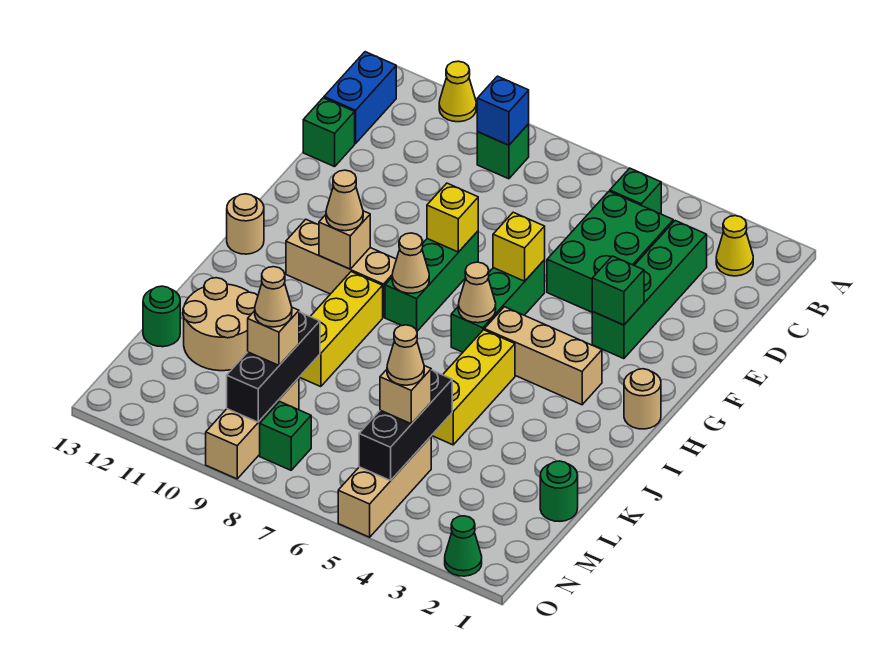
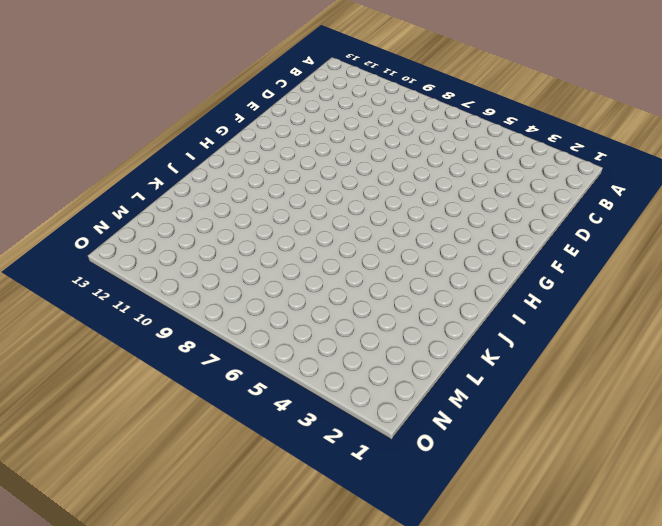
none -> yellow cone A11 level 1
none -> yellow cone B2 level 1
none -> green brick B5 level 1
none -> green brick B9 level 1

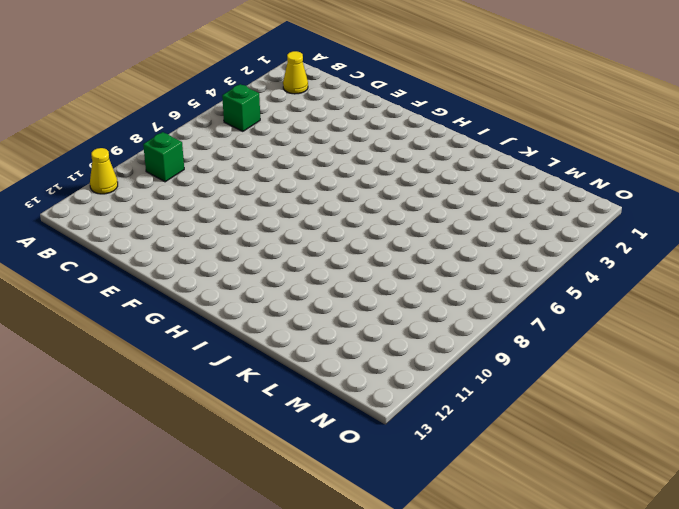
none -> blue brick B13:C13 level 1
none -> green brick C3:F3 level 1
none -> green brick C4:E5 level 1
none -> green brick D13 level 1

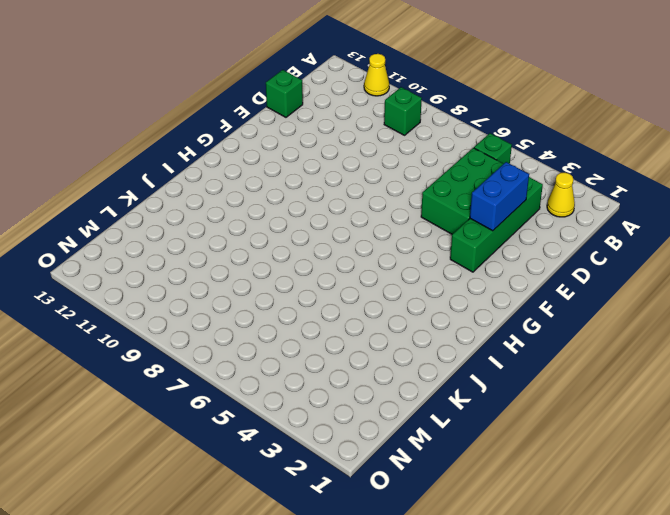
blue brick D3:E3 level 2 -> blue brick B13:C13 level 1
none -> green brick F6:H6 level 1
none -> green brick F8:H8 level 1
none -> tan round brick H1 level 1
none -> tan brick H3:H5 level 1

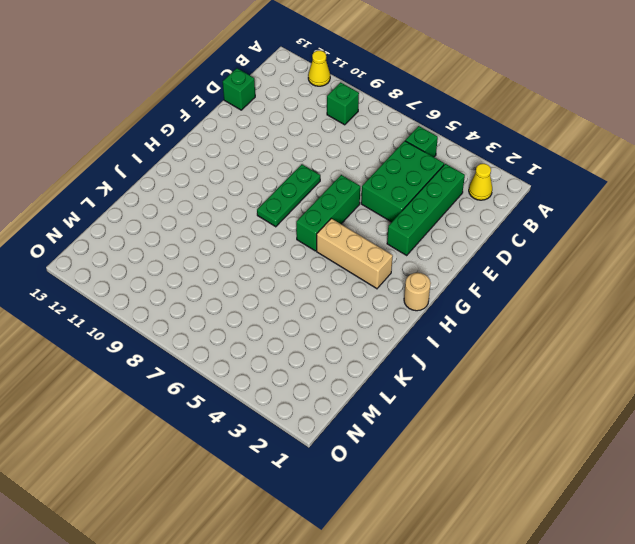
green plate F8:H8 level 1 -> green brick F8:H8 level 1
none -> blue brick B13:C13 level 1
none -> tan brick H9:H11 level 1
none -> tan round brick H13 level 1
none -> yellow brick I5:K5 level 1

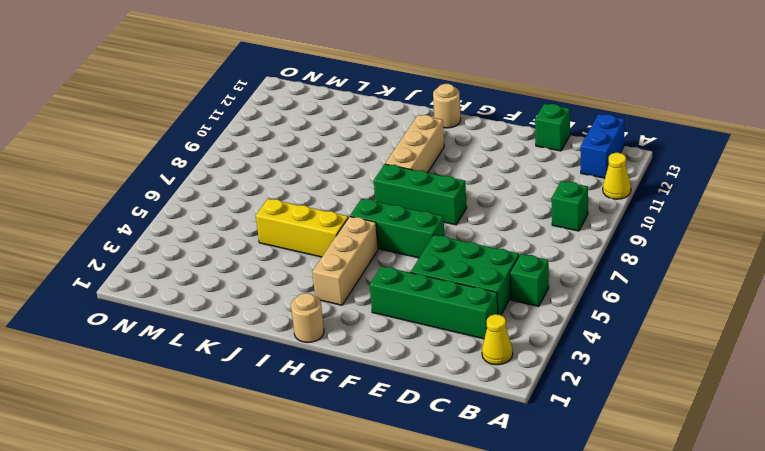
blue brick B12:B13 level 1 -> blue brick B13:C13 level 1
none -> yellow brick I9:K9 level 1
none -> tan round brick K11:L12 level 1
none -> green round brick L1 level 1
none -> green round brick L13 level 1

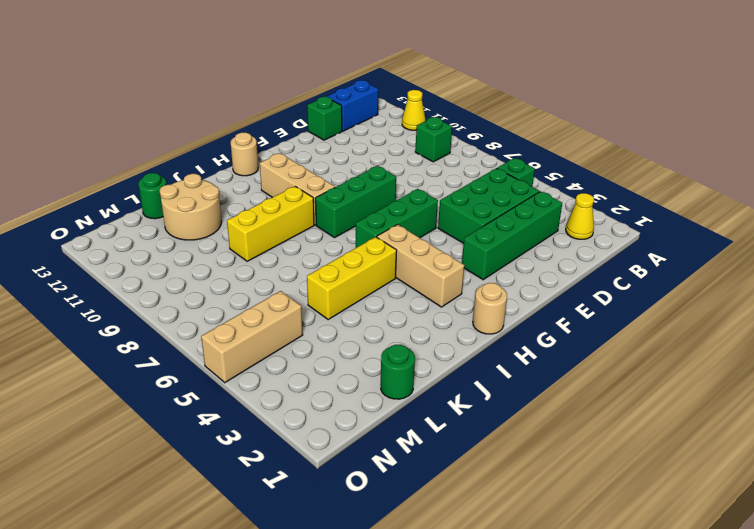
none -> tan brick M9:O9 level 1
none -> green brick N8 level 1
none -> green cone O2 level 1
none -> blue brick B9 level 2

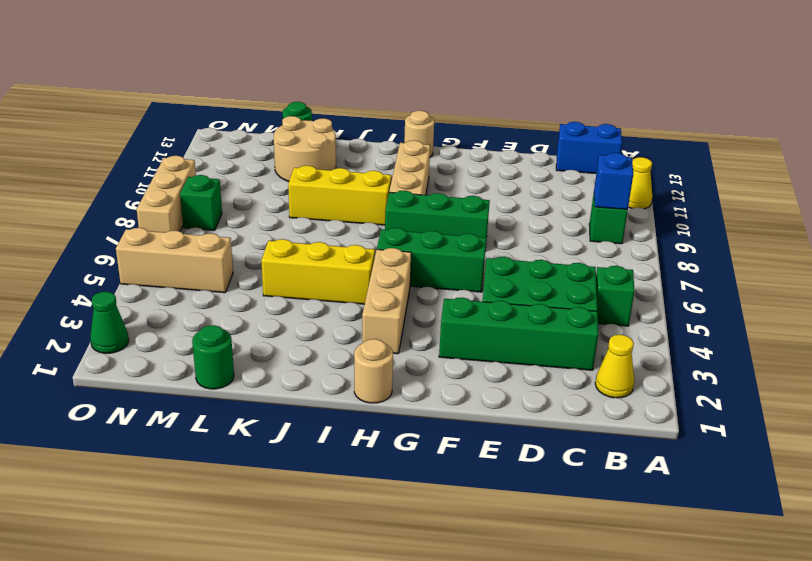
tan brick O7:O9 level 1 -> tan brick M9:O9 level 1
none -> green brick D13 level 1
none -> green brick F3 level 2
none -> yellow brick F6 level 2
none -> yellow brick F8 level 2

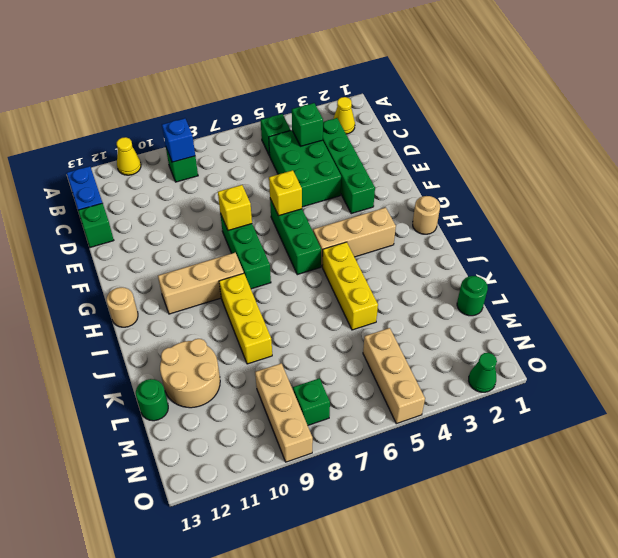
green brick C4 level 2 -> green brick F3 level 2
none -> tan cone H6 level 2
none -> tan cone H8 level 2
none -> tan brick H10 level 2
none -> black brick L5:N5 level 2

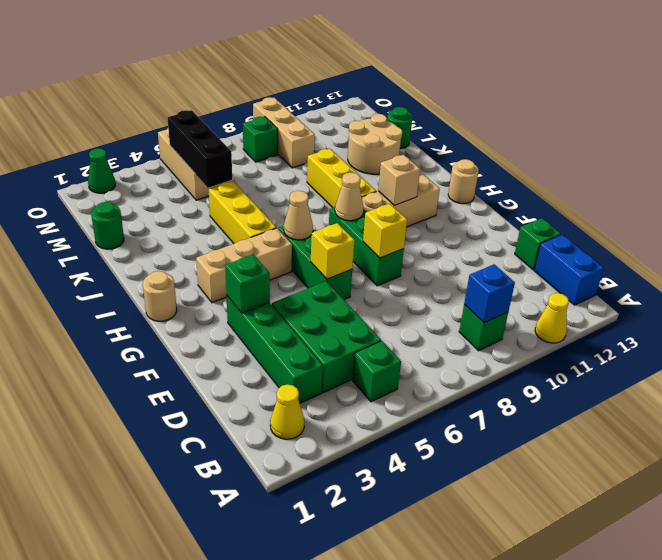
none -> black brick L9:N9 level 2
none -> tan cone H10 level 3
none -> tan brick M5 level 3
none -> tan brick M9 level 3

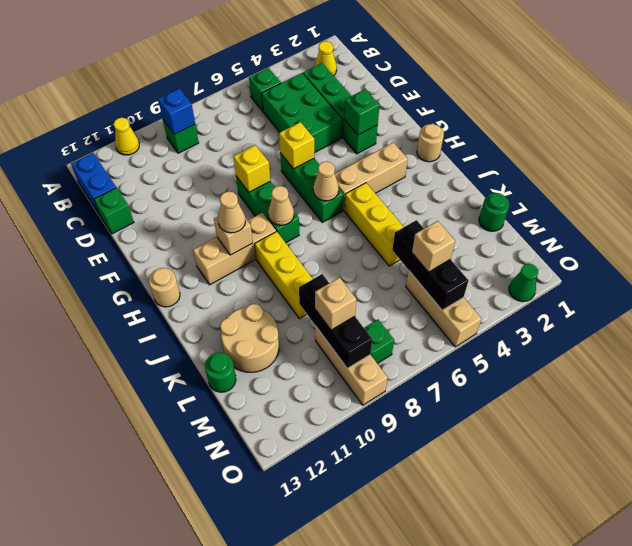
none -> tan cone M5 level 4
none -> tan cone M9 level 4

